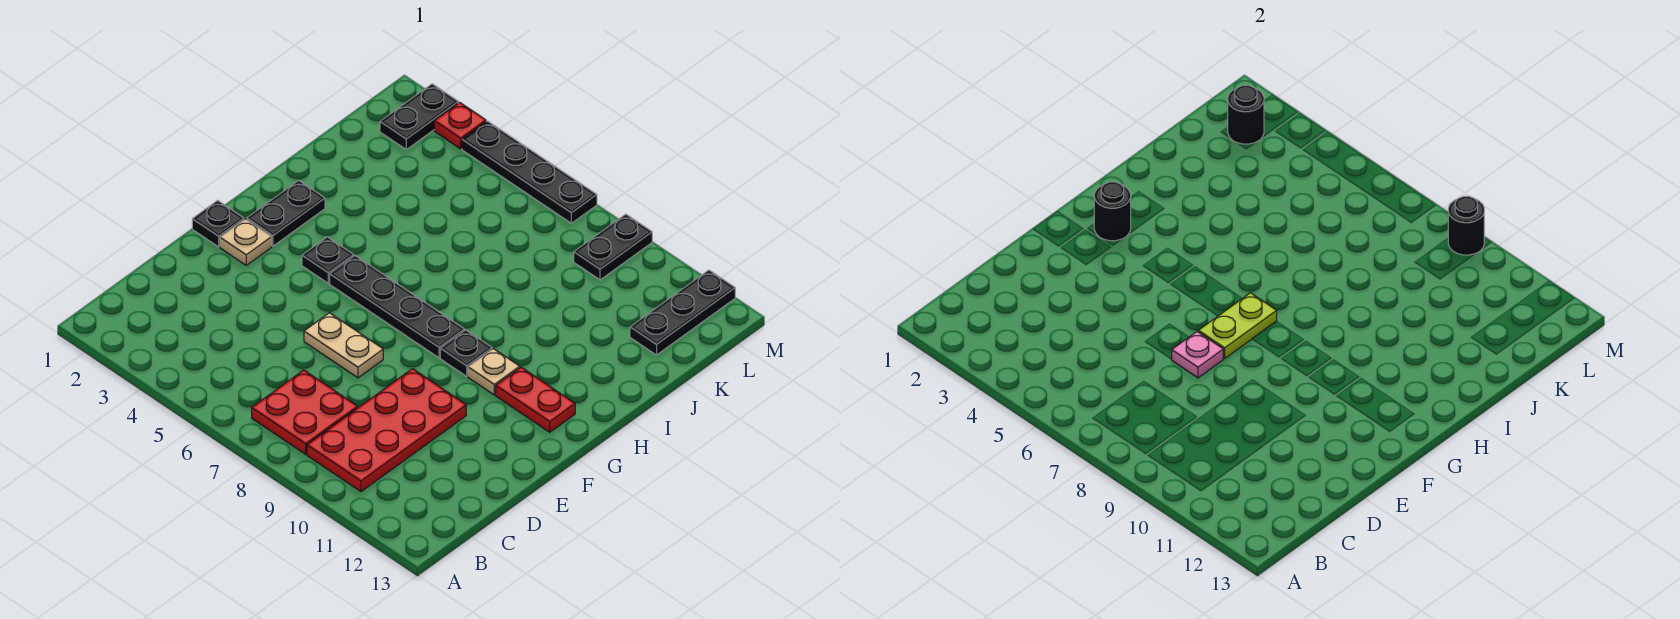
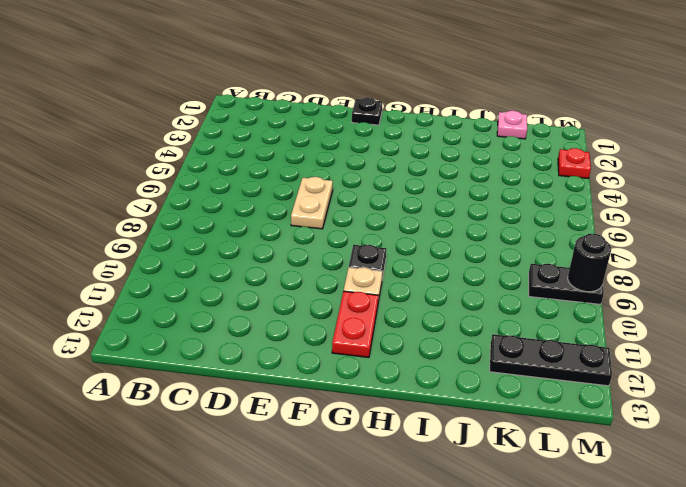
pink plate K1 level 1 -> pink plate E7 level 2
none -> red plate B7:C8 level 1
none -> red plate B9:E10 level 1
none -> tan plate F2 level 1

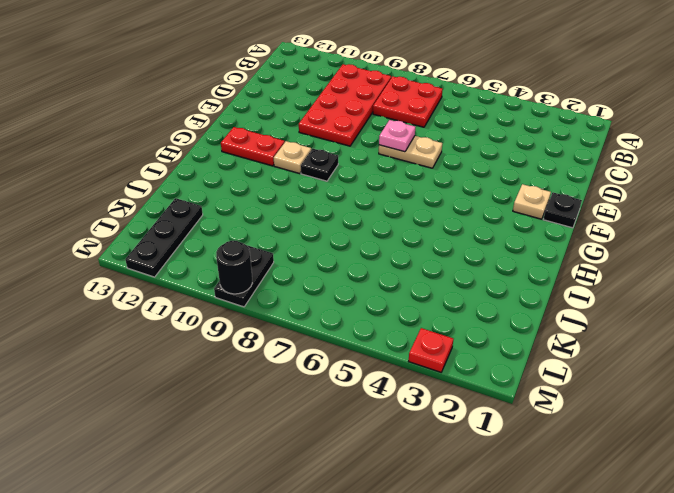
none -> black plate G2:H2 level 1
none -> black plate G4 level 1
none -> black plate G5:G8 level 1

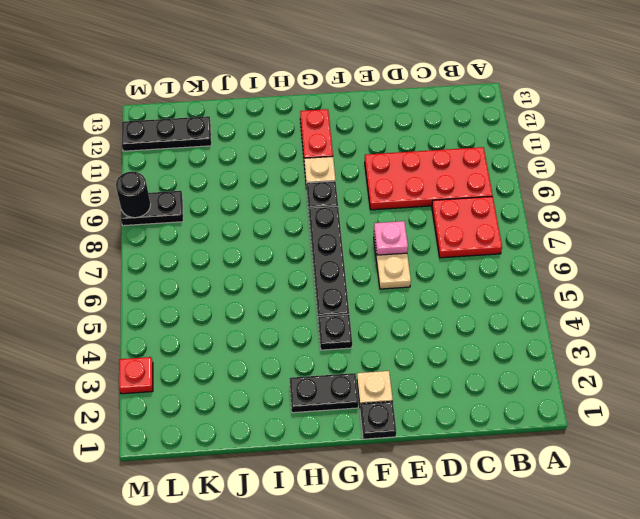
none -> black plate L2:M2 level 1
none -> black plate M4:M7 level 1
none -> lime plate F7:G7 level 2

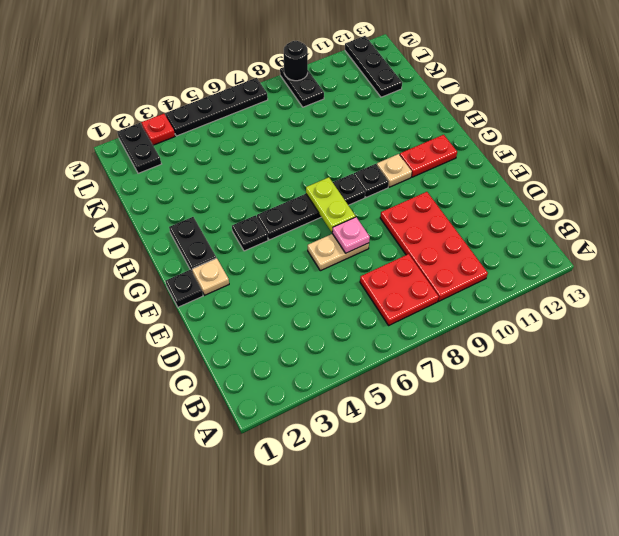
none -> black round brick G2 level 2
none -> black round brick L2 level 2

